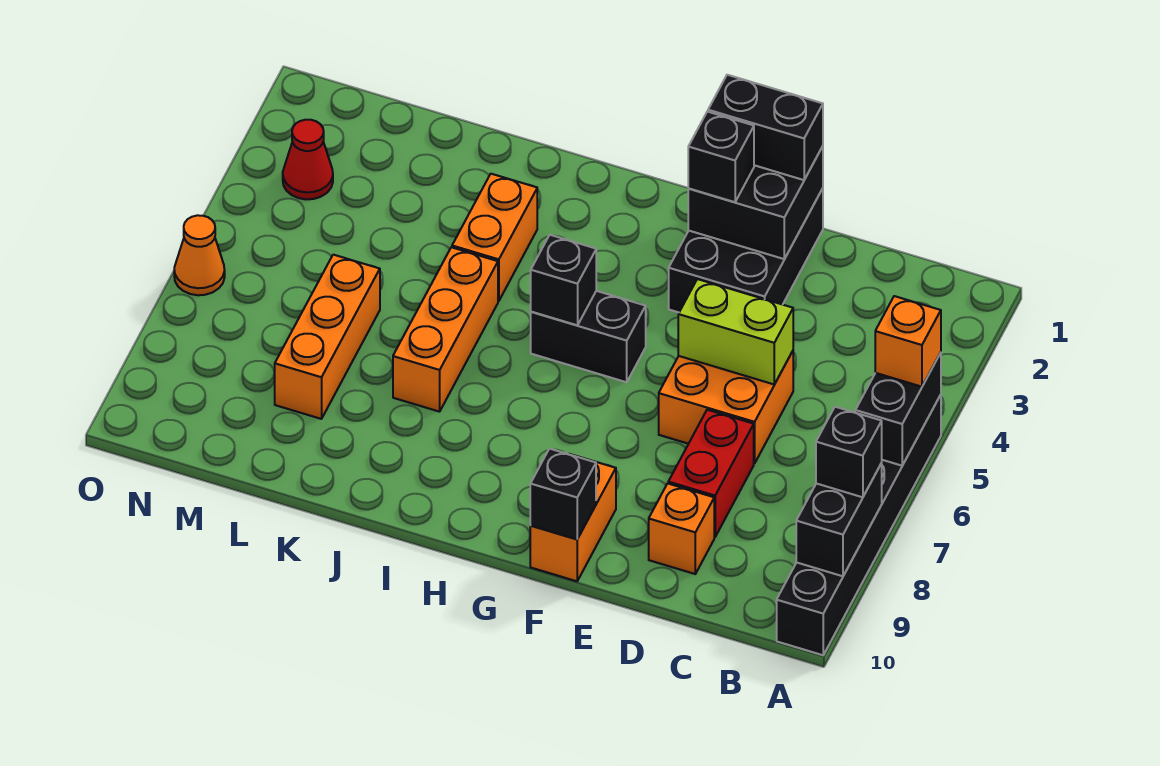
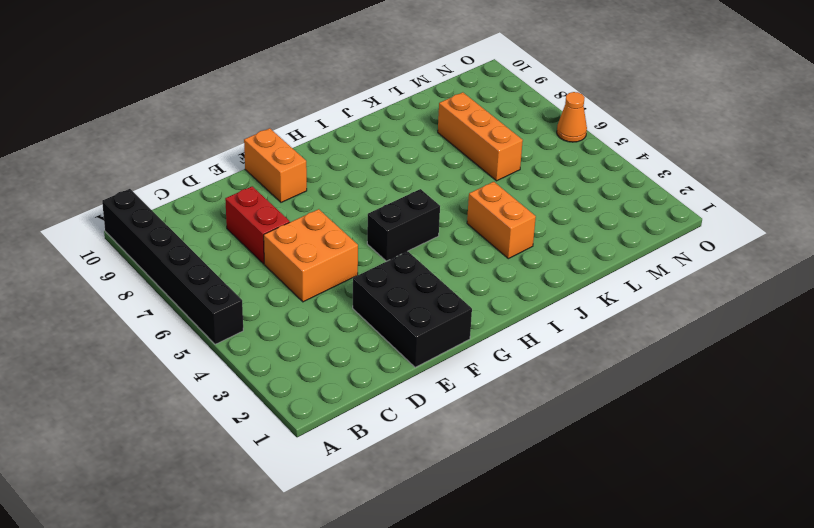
none -> orange brick D9 level 1
none -> orange brick J5:J7 level 1
none -> red cone N3 level 1

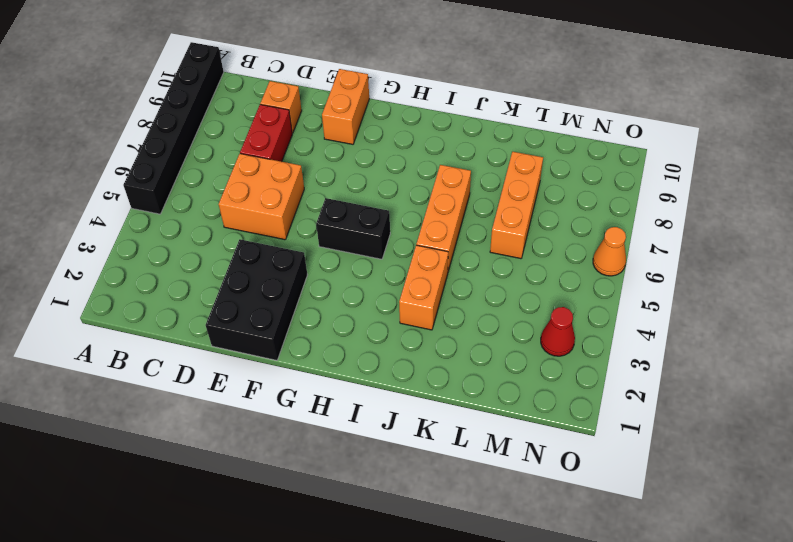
none -> black brick A5:A6 level 2
none -> black brick A8:A9 level 2
none -> lime brick D5:E5 level 2

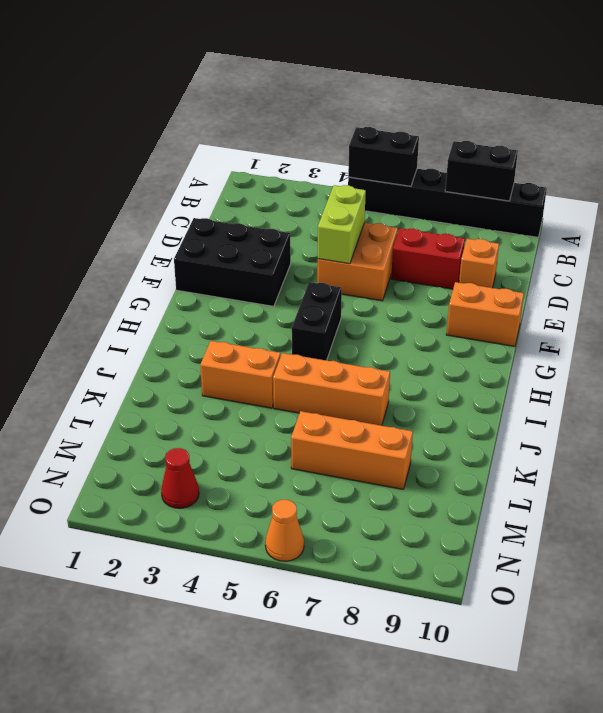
none -> black brick E1:F2 level 2
none -> black brick F10 level 2
none -> black brick H5 level 2

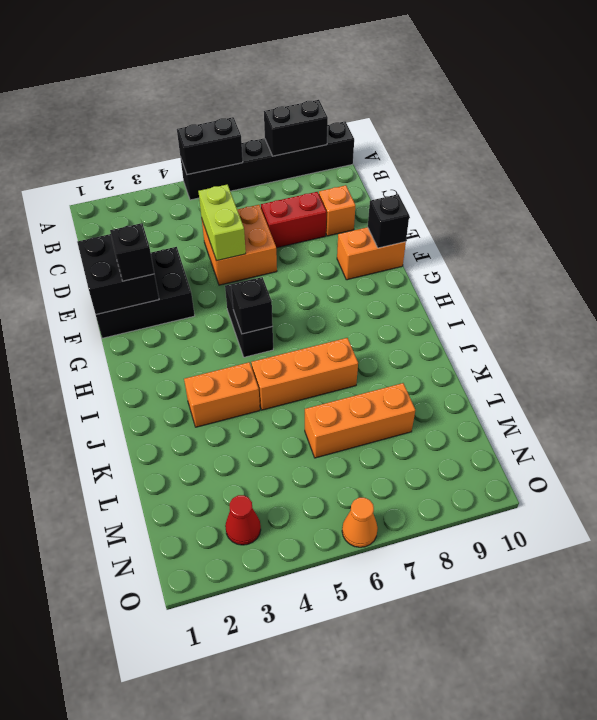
none -> orange brick A5 level 3
none -> black brick A8 level 3
none -> black brick E1:F1 level 3

